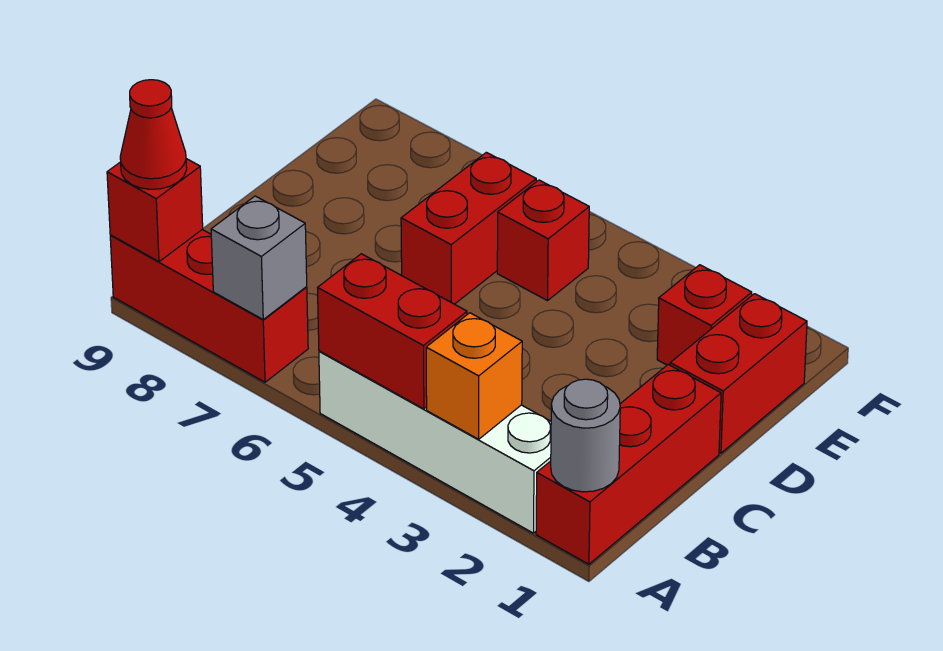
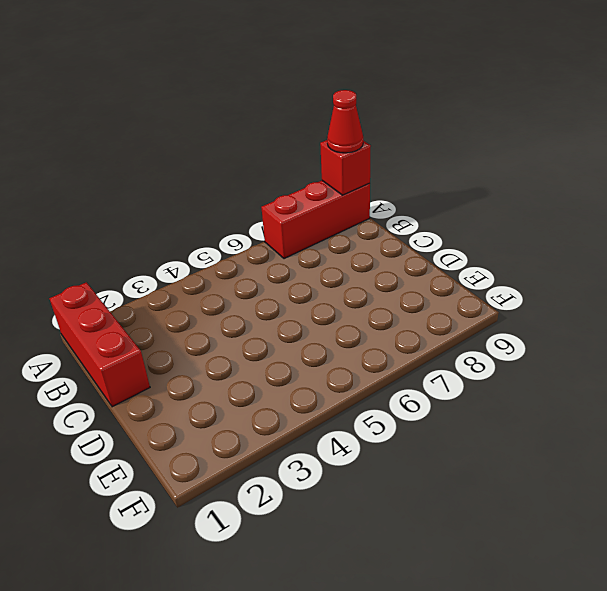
none -> white brick A2:A5 level 1
none -> red brick D1:E1 level 1
none -> red brick D6:E6 level 1

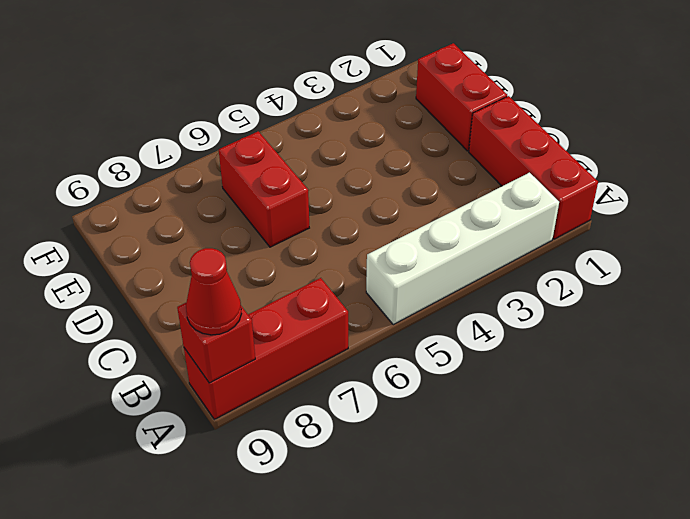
none -> red brick E2 level 1
none -> red brick E5 level 1
none -> grey round brick A1 level 2

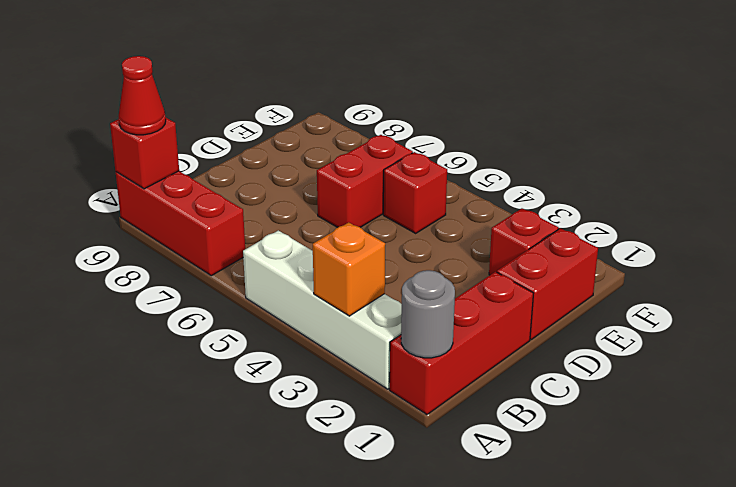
none -> red brick A4:A5 level 2
none -> grey brick A7 level 2

